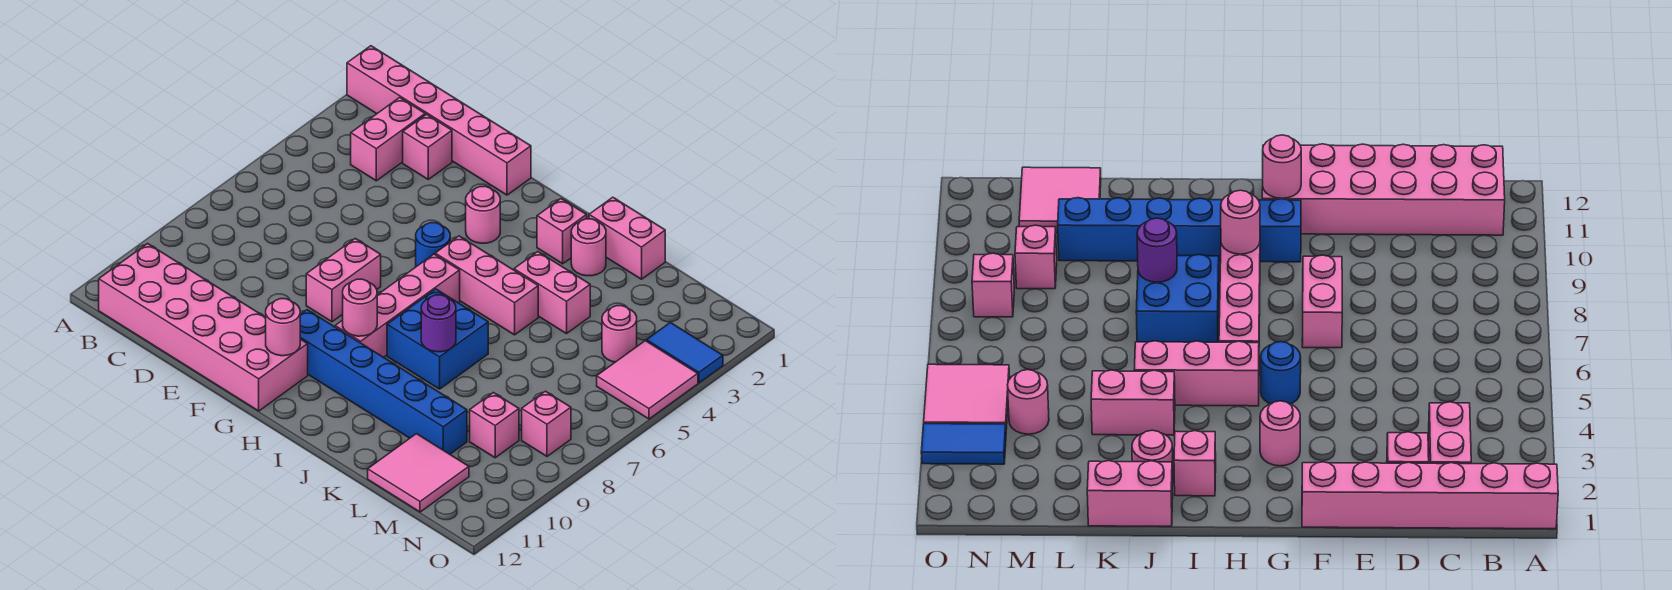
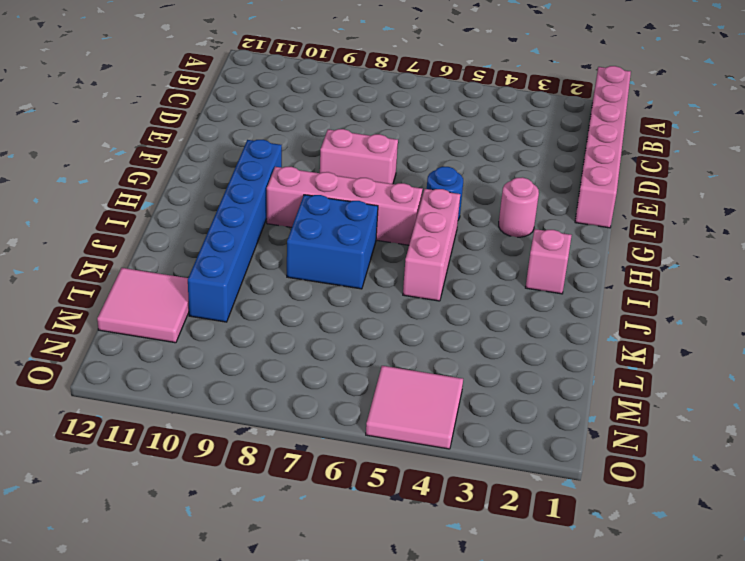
none -> pink brick B11:G12 level 1
none -> pink brick C2:C3 level 1
none -> pink brick D2 level 1

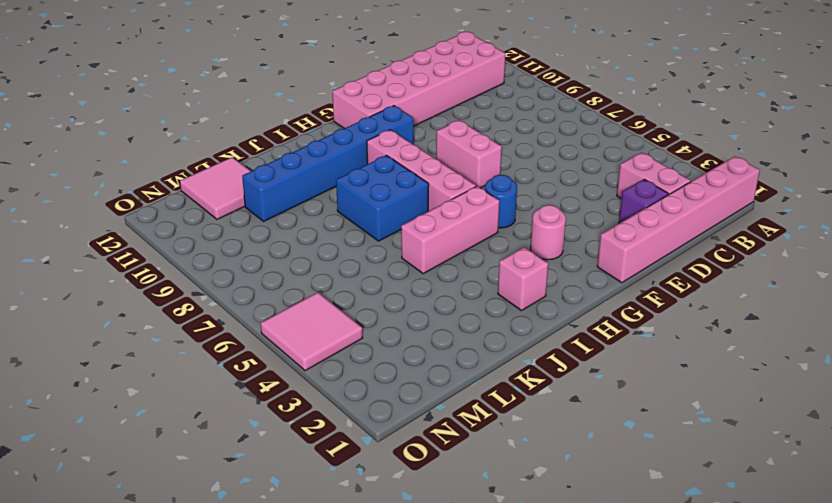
purple brick D2 level 1 -> pink brick D2 level 1
none -> pink brick J1:K1 level 1
none -> pink round brick J2 level 1
none -> pink brick J4:K4 level 1

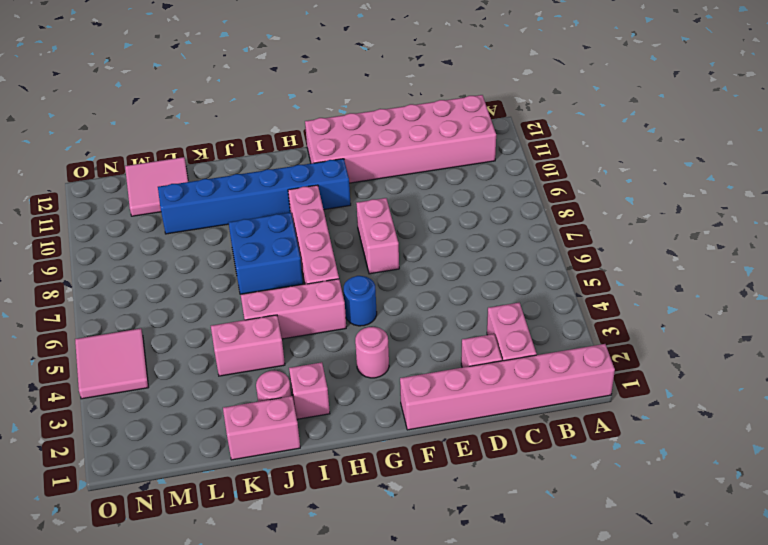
none -> pink round brick M4 level 1
none -> pink brick M9 level 1
none -> blue tile N3:O3 level 1

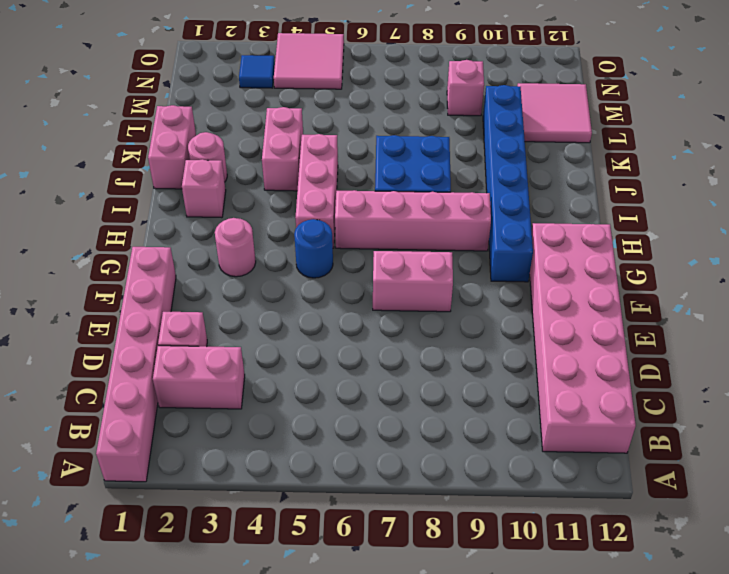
blue tile N3 level 1 -> blue tile N3:O3 level 1
none -> pink round brick M4 level 1
none -> pink brick N8 level 1
none -> pink round brick G11 level 2

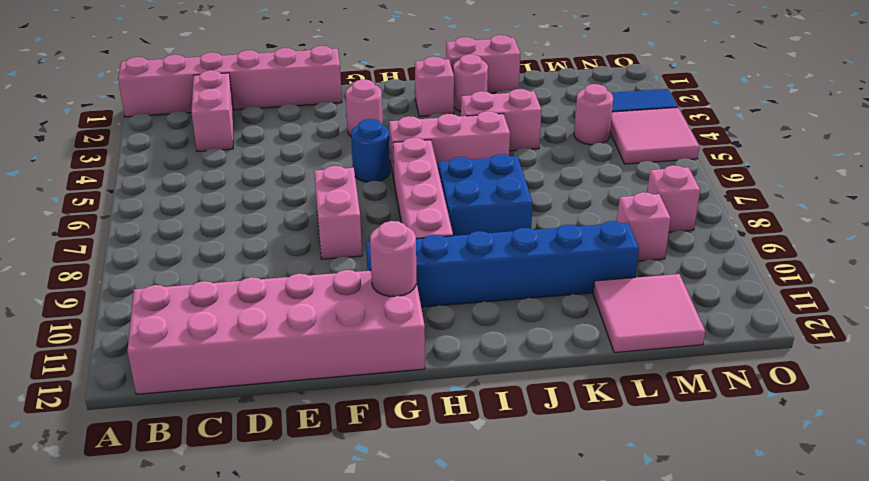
none -> pink brick D2 level 1
none -> pink round brick H9 level 2
none -> purple round brick J8 level 2

